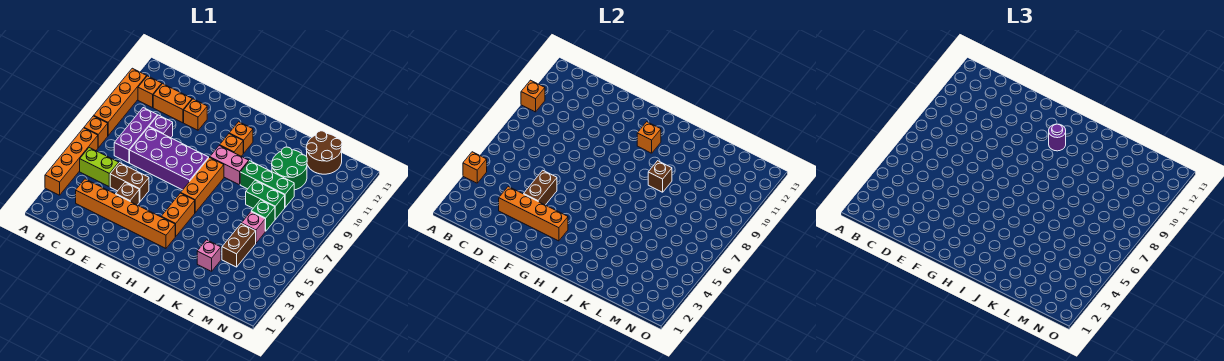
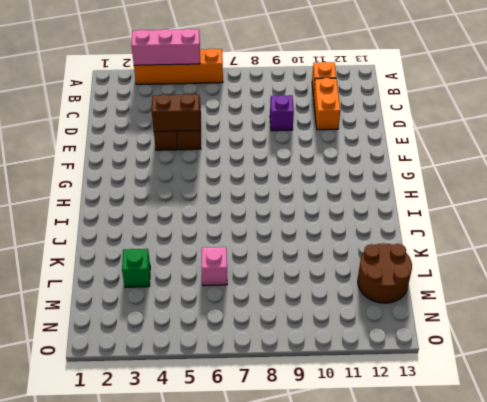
pink brick A3:A5 level 2 -> orange brick A4 level 2
green brick L3 level 1 -> green brick L7 level 1
none -> orange brick A7 level 1
none -> orange brick A8:A11 level 1
none -> lime brick B5:C5 level 1
none -> orange brick C3:H3 level 1

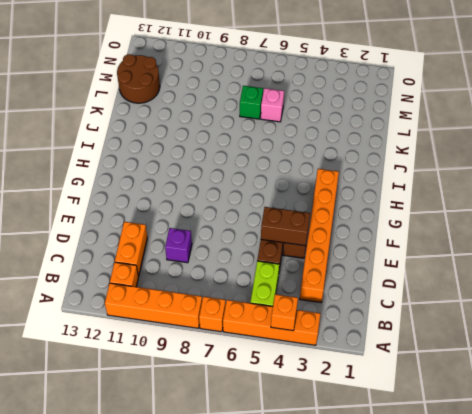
none -> purple brick C7:C9 level 1
none -> purple brick D7:G8 level 1
none -> orange brick E11 level 1
none -> orange brick H4:H5 level 1

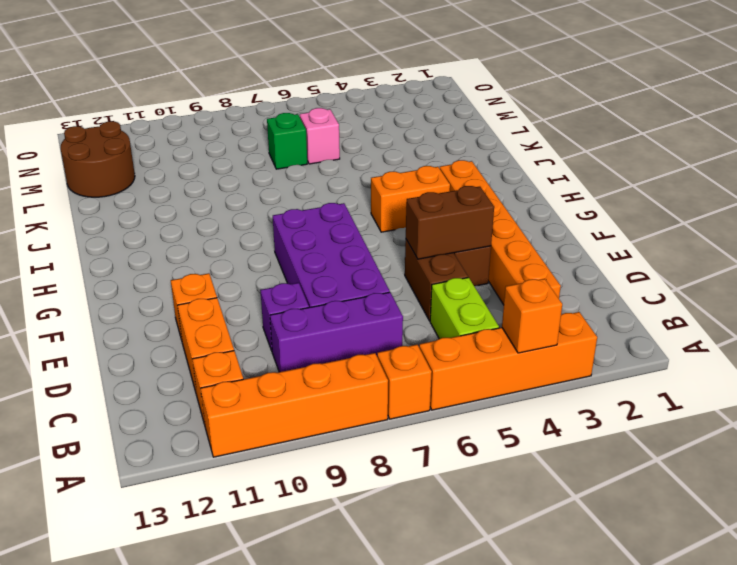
none -> orange brick H6:H8 level 1
none -> pink brick H9:I9 level 1
none -> orange brick H10 level 1
none -> orange brick H11 level 1

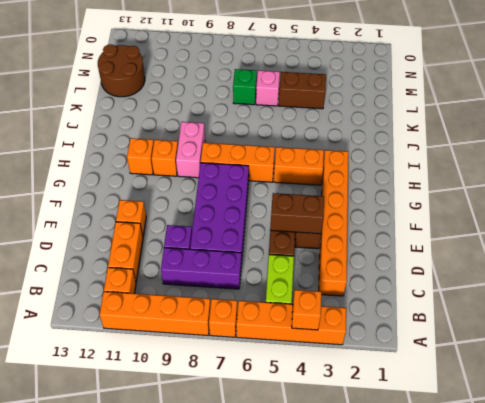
none -> green brick J9:L9 level 1
none -> pink brick K3 level 1
none -> green brick K8:L8 level 1
none -> green round brick K10:L11 level 1

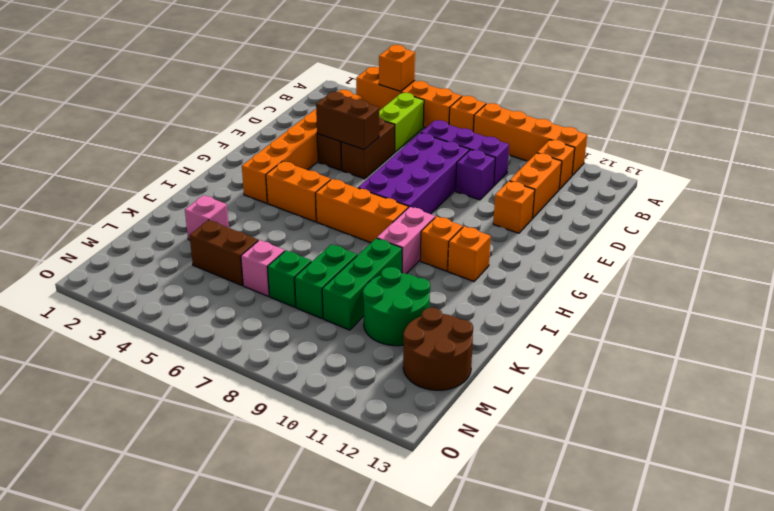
none -> orange brick A10 level 2
none -> orange brick D3:G3 level 2
none -> orange brick H11 level 2
none -> brown brick J9 level 2

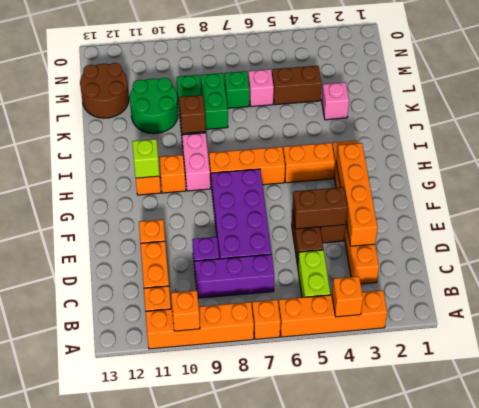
lime brick H11 level 2 -> orange brick H11 level 2
none -> purple round brick H11 level 3

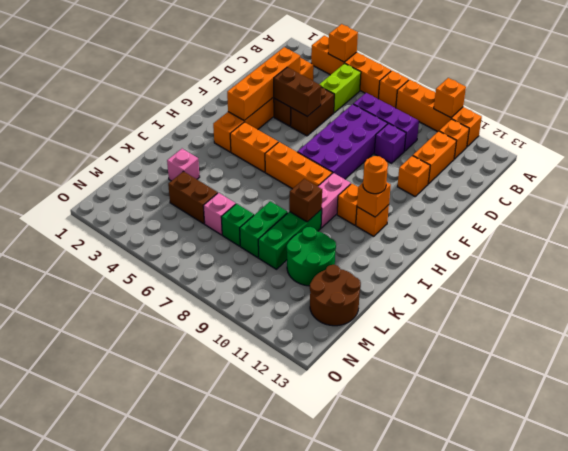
orange round brick H11 level 3 -> purple round brick H11 level 3

